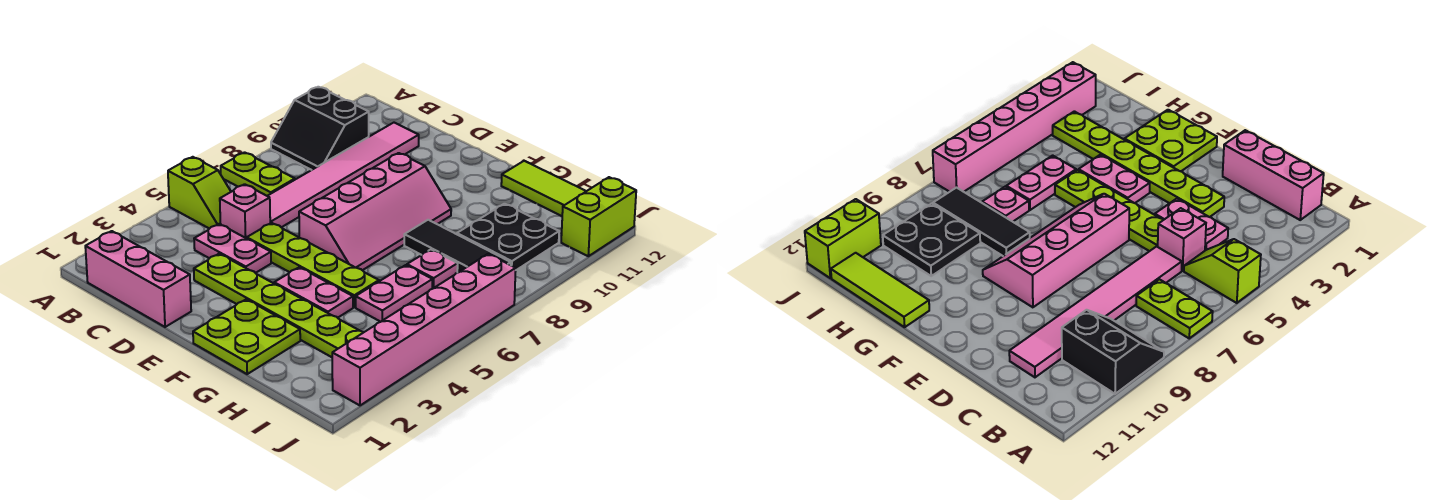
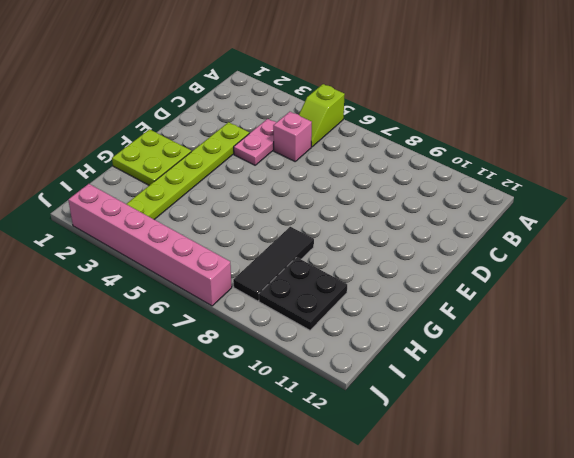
none -> lime plate A7:B7 level 1
none -> black slope A9:B10 level 1 top 10
none -> pink brick B1:D1 level 1

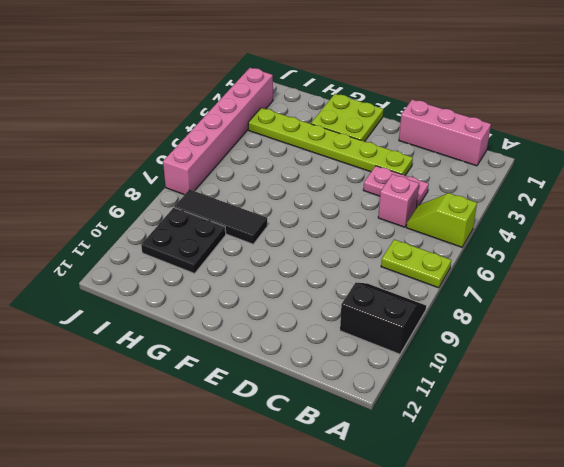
none -> pink tile C6:C11 level 1
none -> lime plate D5:G5 level 1
none -> pink slope E6:F9 level 1 top E

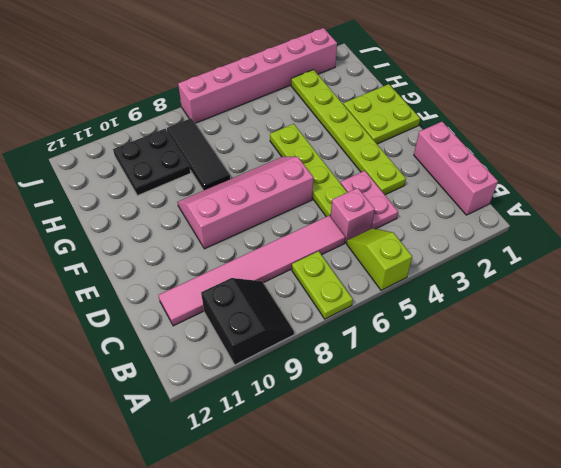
none -> pink plate F4:G4 level 1
none -> lime tile G12:I12 level 1
none -> pink plate H5:H6 level 1

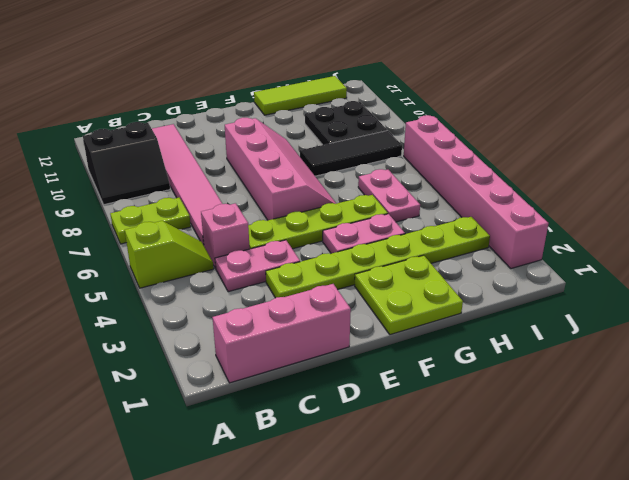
none -> pink plate H7 level 1
none -> lime brick J11:J12 level 1

